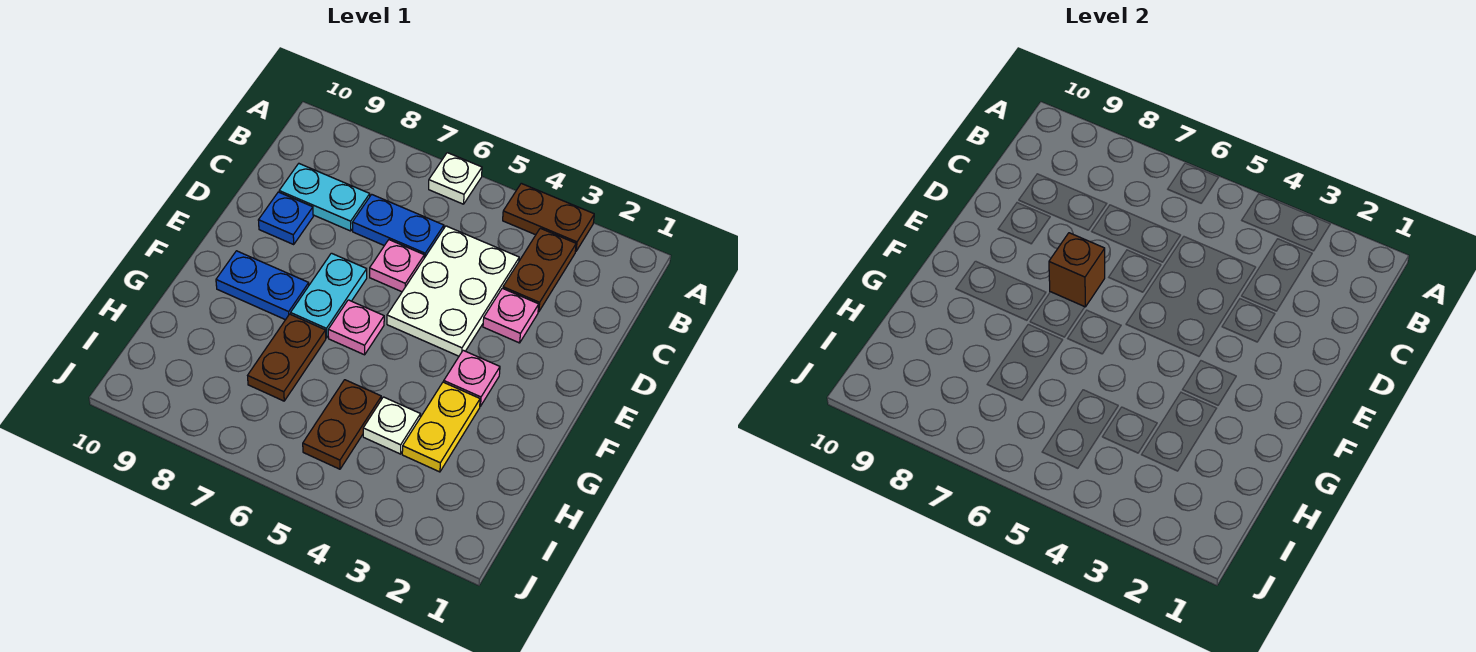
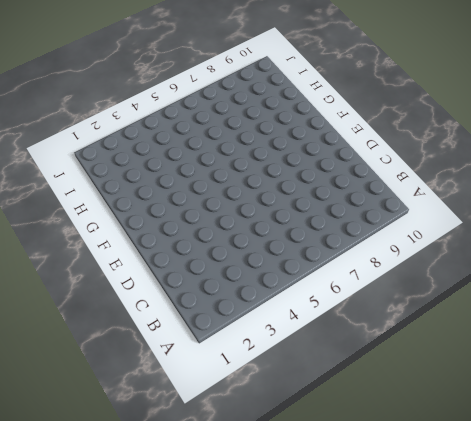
none -> brown plate A3:A4 level 1
none -> white plate A6 level 1
none -> brown plate B3:C3 level 1

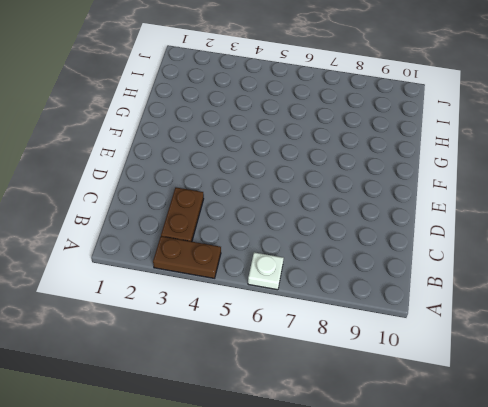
none -> white plate C4:E5 level 1
none -> blue plate C6:C7 level 1
none -> cyan plate C8:C9 level 1

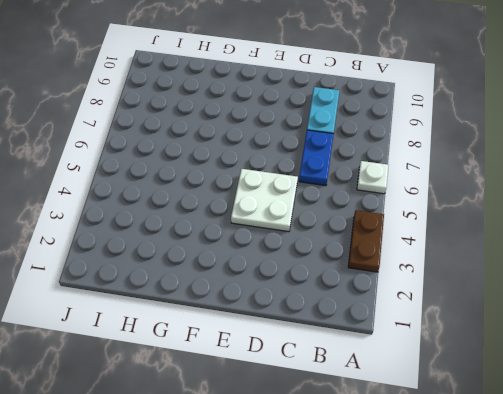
white plate D4:E5 level 1 -> white plate C4:E5 level 1
none -> brown plate B3:C3 level 1
none -> pink plate D3 level 1
none -> pink plate D6 level 1

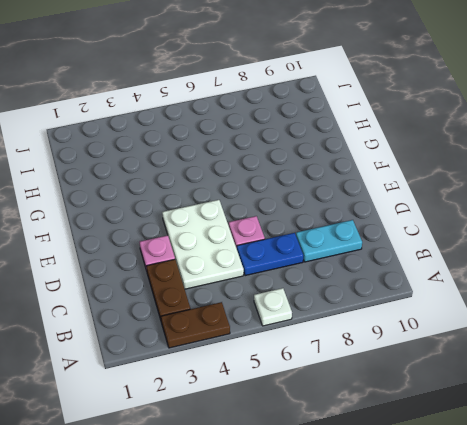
none -> blue plate D9 level 1
none -> cyan plate E7:F7 level 1
none -> pink plate F3 level 1

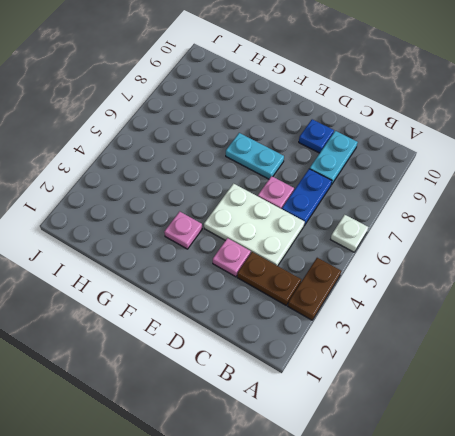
none -> pink plate F6 level 1
none -> blue plate F8:F9 level 1
none -> yellow plate G3:H3 level 1

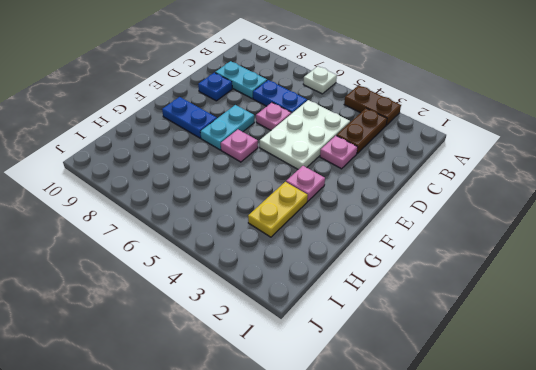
none -> brown plate G7:H7 level 1
none -> white plate H4 level 1
none -> brown plate H5:I5 level 1

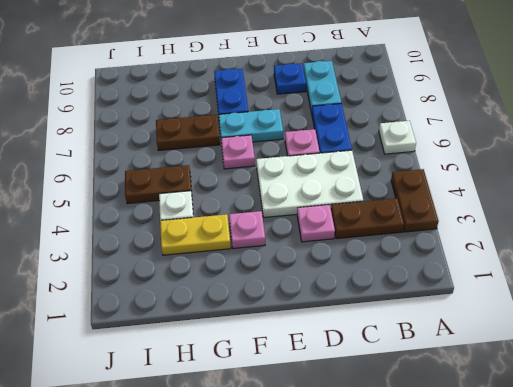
none -> brown brick E7 level 2

